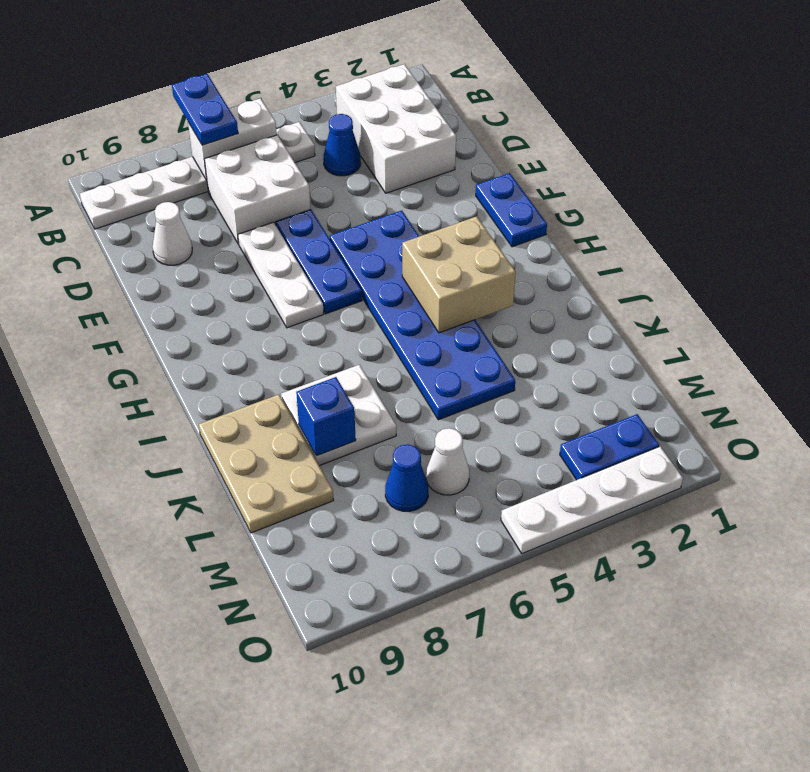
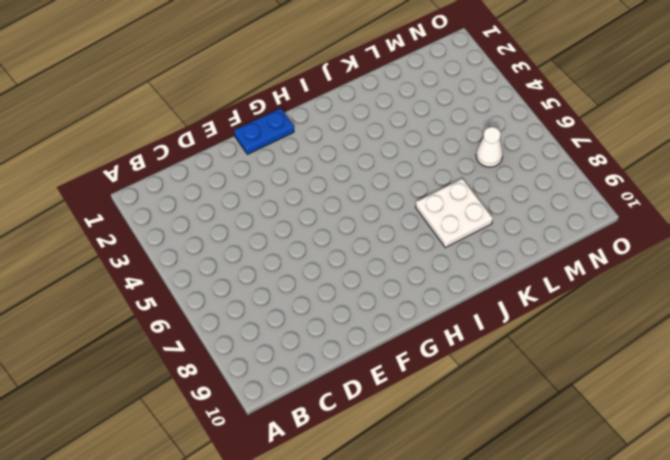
none -> white brick B2:D3 level 1
none -> white plate B5:B10 level 1
none -> blue cone C4 level 1

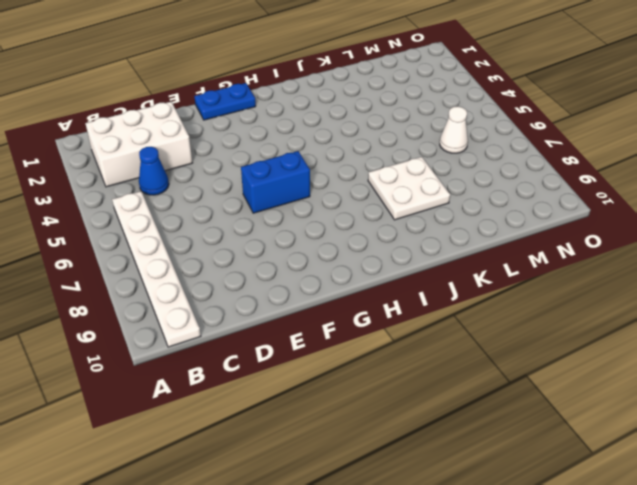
blue brick F6:G6 level 1 -> blue plate E6:G6 level 1
none -> white brick C6:D7 level 1
none -> white cone D9 level 1
none -> white plate E7:G7 level 1

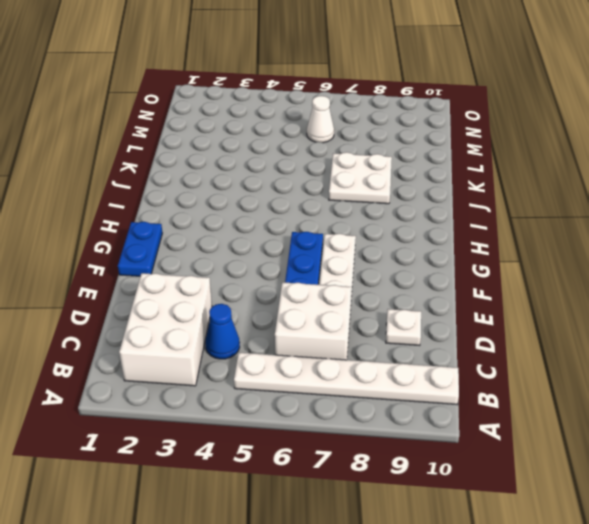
white plate D9 level 1 -> white cone D9 level 1
none -> blue plate F4:K5 level 1
none -> tan plate J9:L10 level 1
none -> blue cone M7 level 1

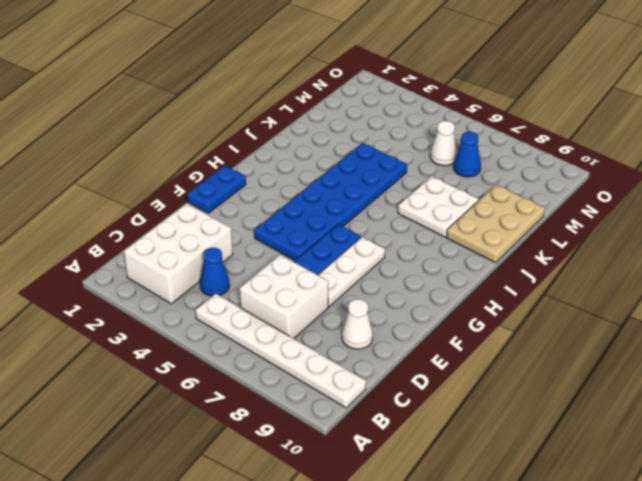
none -> blue plate N2:N3 level 1
none -> white plate O2:O5 level 1
none -> white brick B6:B7 level 2

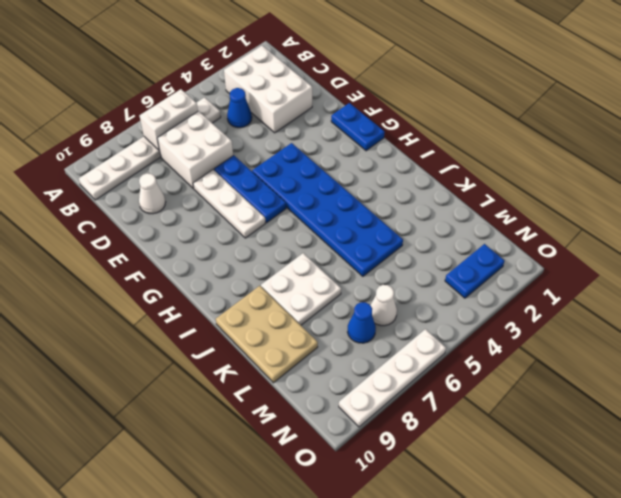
white plate O6:O9 level 1 -> white plate O2:O5 level 1
none -> tan brick H3:I4 level 2
none -> blue brick K8 level 2
none -> blue plate A7:B7 level 3

